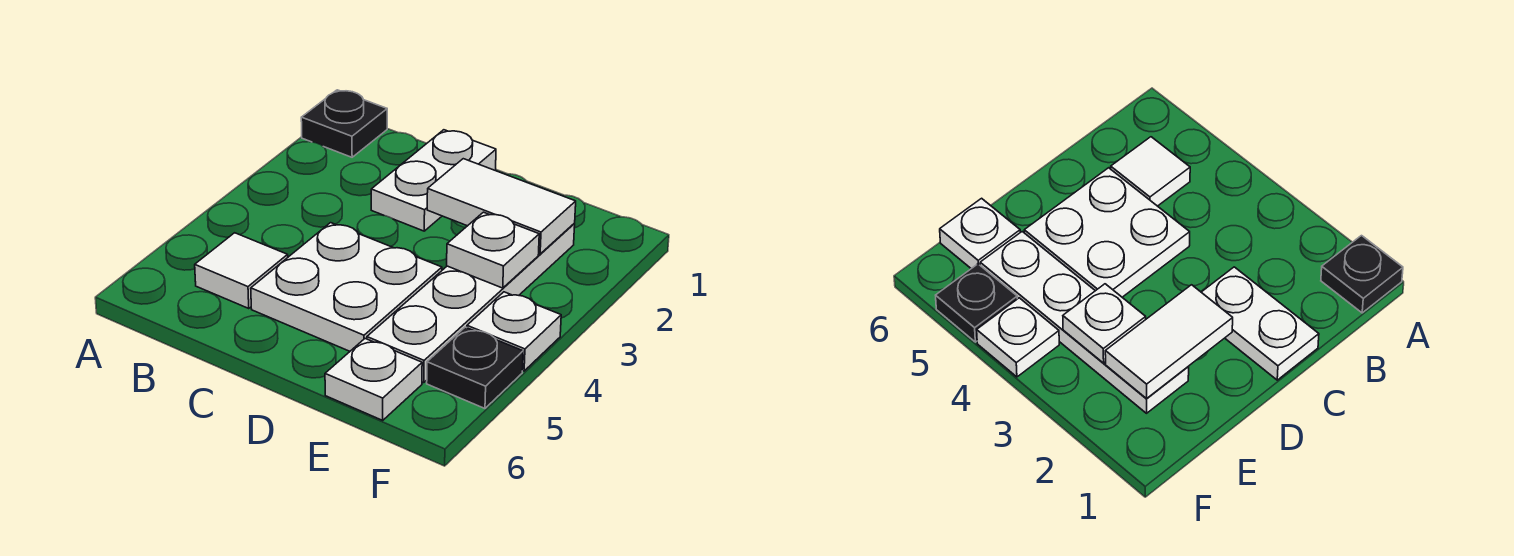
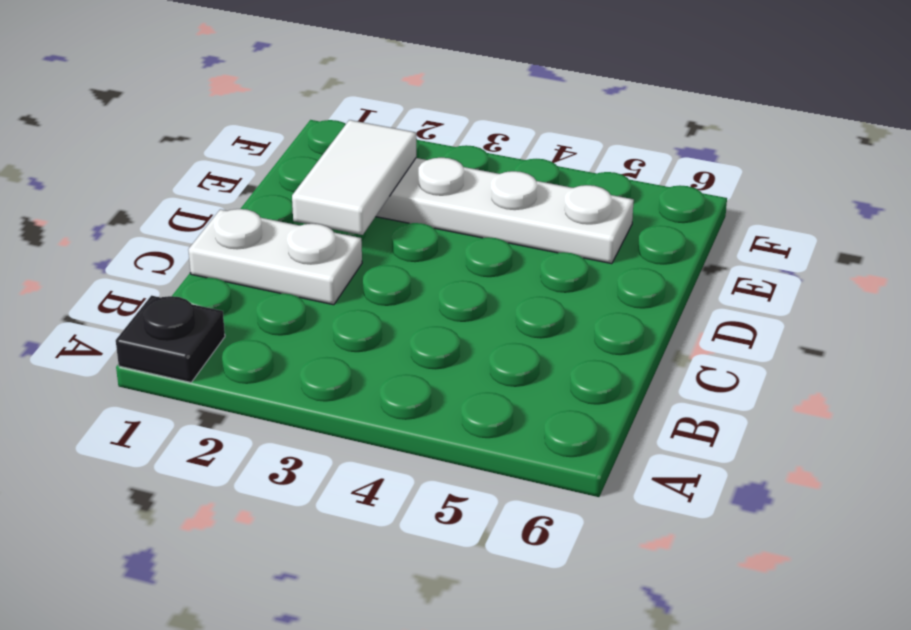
none -> white tile B5 level 1
none -> white plate C4:D5 level 1

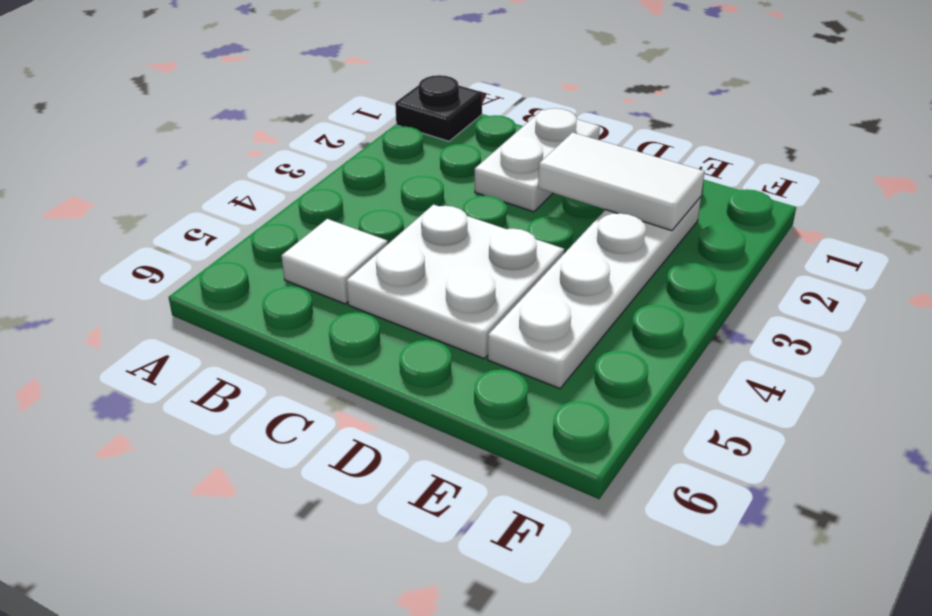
none -> white plate E6 level 1
none -> white plate F4 level 1

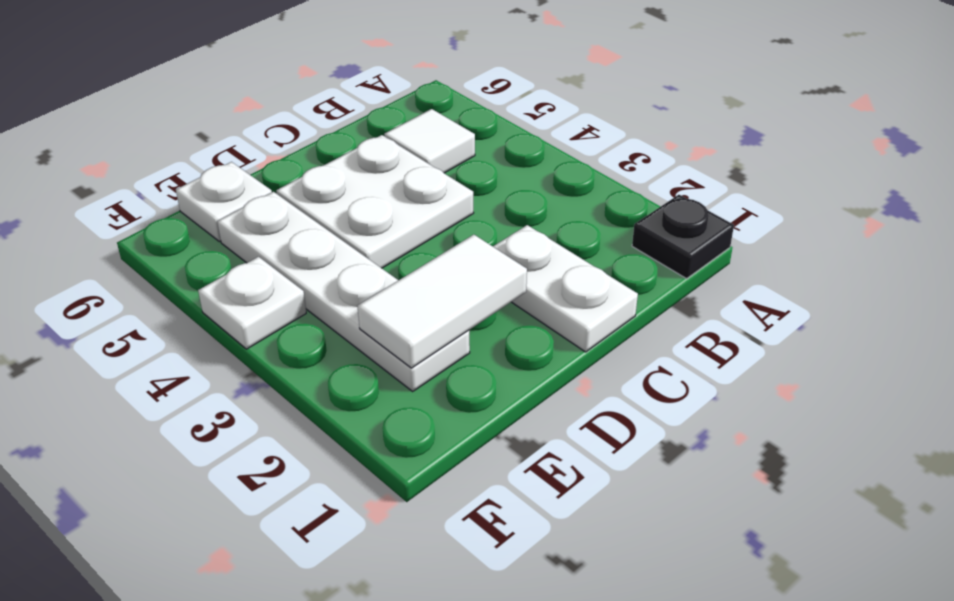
none -> black plate F5 level 1
none -> white plate E3 level 2

